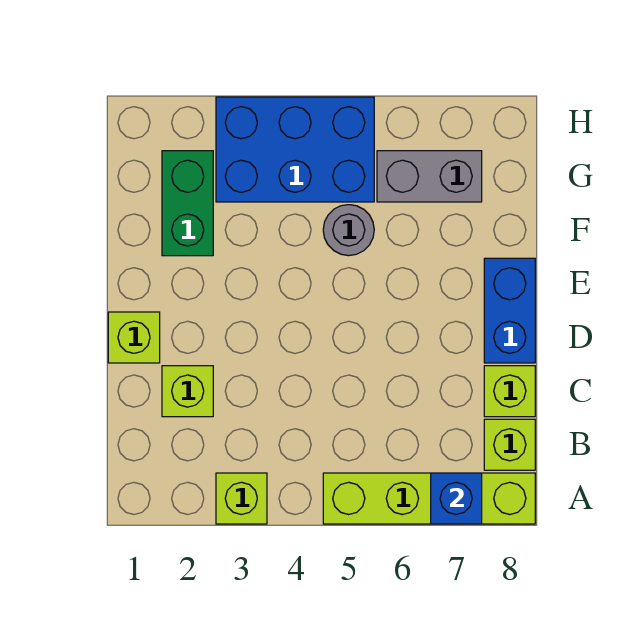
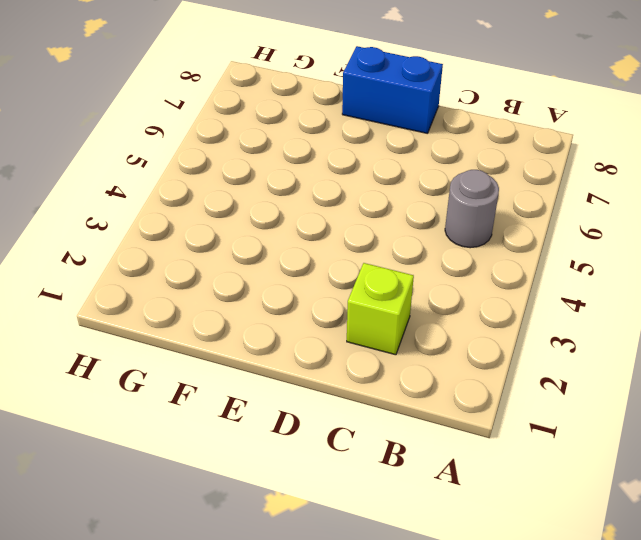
grey round brick B5 level 1 -> grey round brick F5 level 1
none -> lime brick A3 level 1
none -> lime brick A5:A8 level 1
none -> lime brick B8 level 1

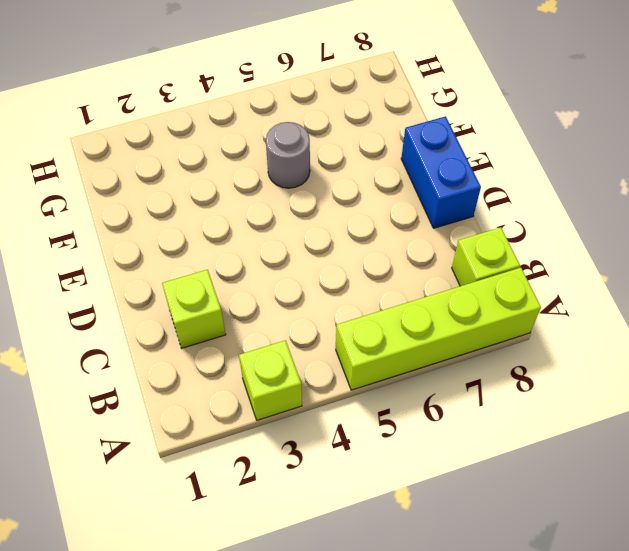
none -> lime brick C8 level 1
none -> lime brick D1 level 1
none -> green brick F2:G2 level 1

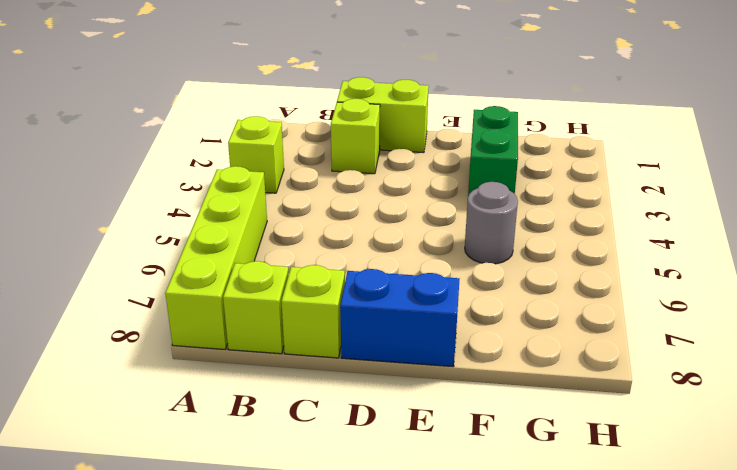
lime brick C1:D1 level 1 -> lime brick D1 level 1
green brick F2:F3 level 1 -> green brick F2:G2 level 1
none -> blue brick G3:H5 level 1
none -> grey brick G6:G7 level 1
none -> blue brick A7 level 2

